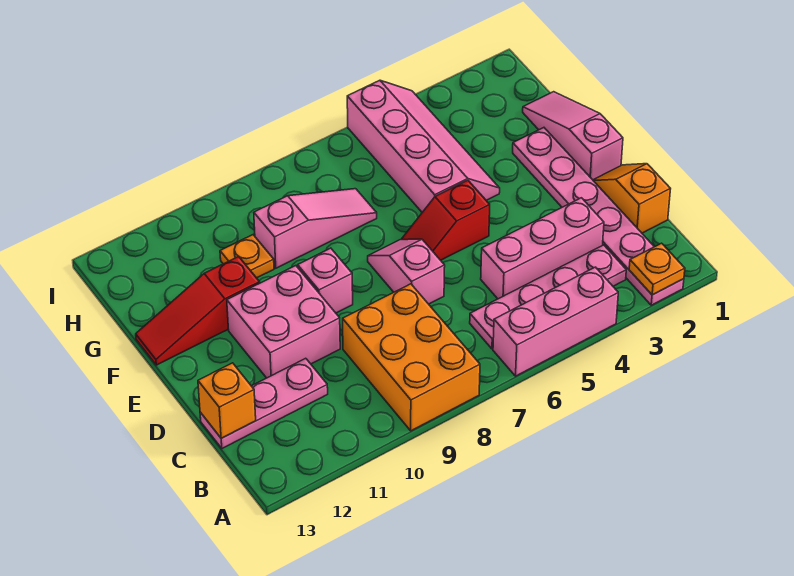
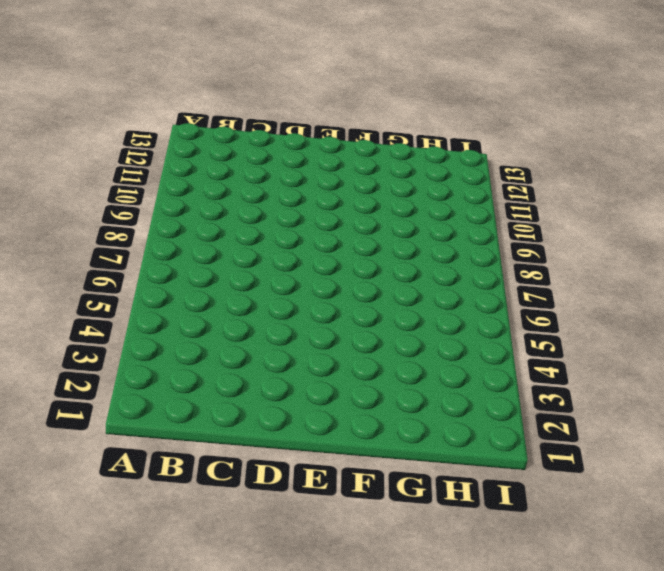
none -> pink plate A2:F2 level 1
none -> pink brick A4:A6 level 1
none -> orange brick A8:C9 level 1

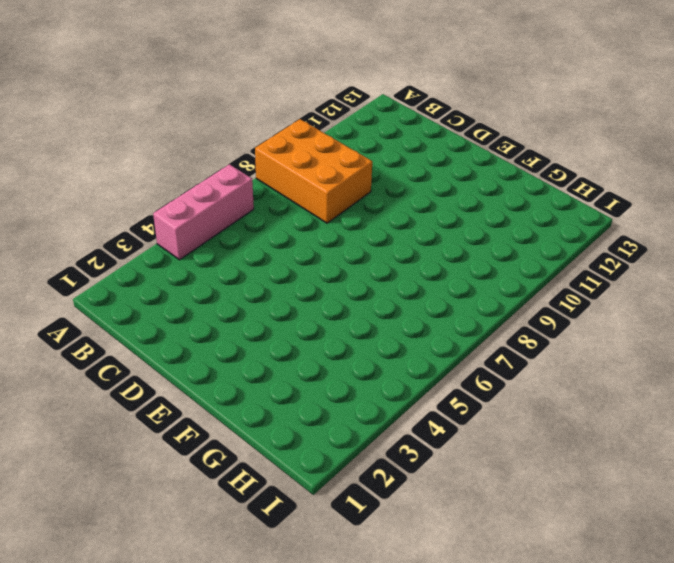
none -> pink plate A2:F2 level 1
none -> pink plate B3:B6 level 1
none -> orange slope C1:D1 level 1 top C

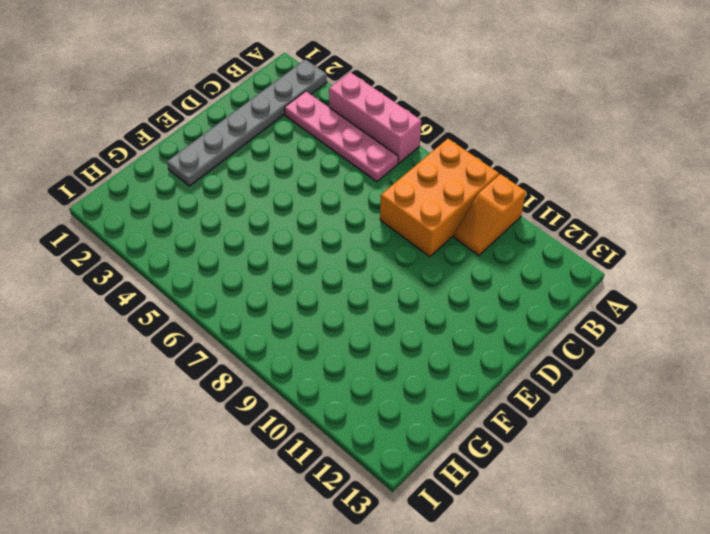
grey plate A2:F2 level 1 -> pink plate A2:F2 level 1
orange slope A10:B10 level 1 top A -> orange slope C1:D1 level 1 top C
none -> pink brick C3:C5 level 1
none -> pink plate C11:C13 level 1
none -> pink slope D7:E7 level 1 top D

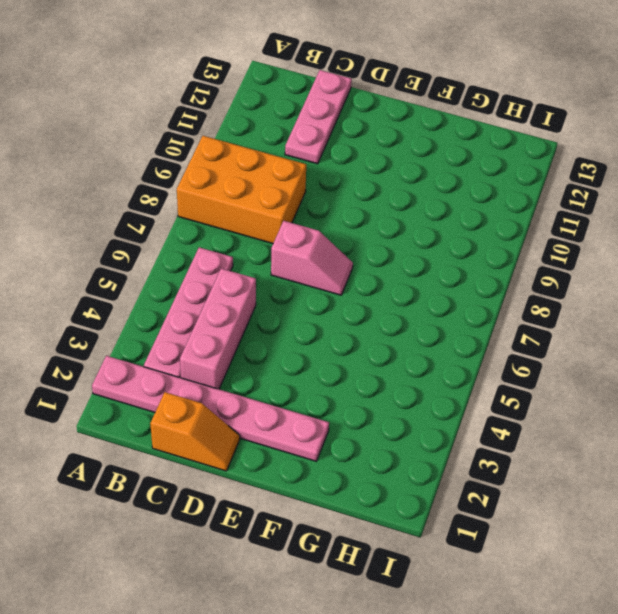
none -> pink brick A4:A6 level 1
none -> pink brick D10:E11 level 1
none -> pink slope E1:G1 level 1 top E

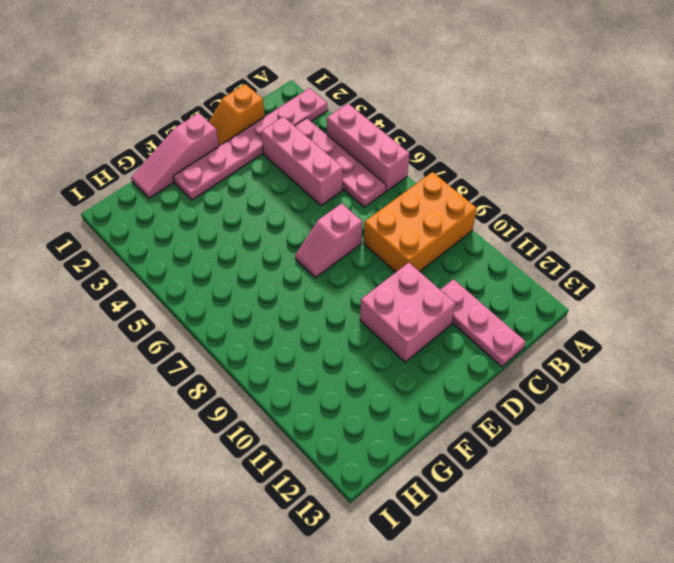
none -> red slope E5:E6 level 1 top 5
none -> pink brick E9 level 1
none -> pink slope F4:I5 level 1 top 5

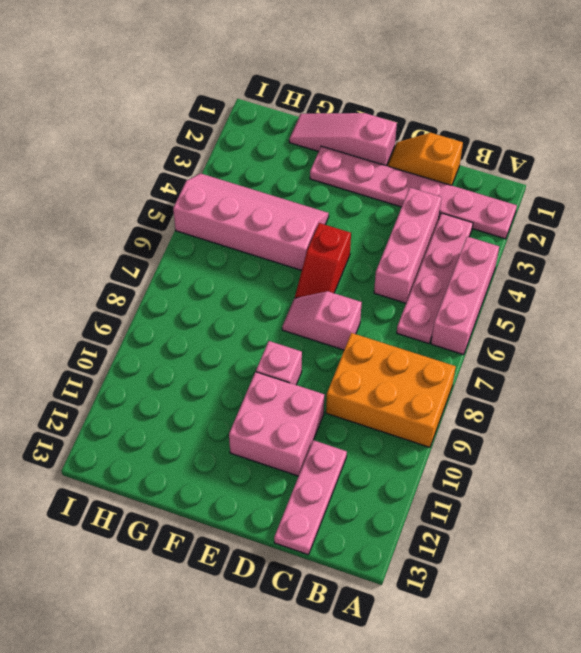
none -> red slope F11:F13 level 1 top 11
none -> pink slope G7:G9 level 1 top 9
none -> orange plate G10 level 1

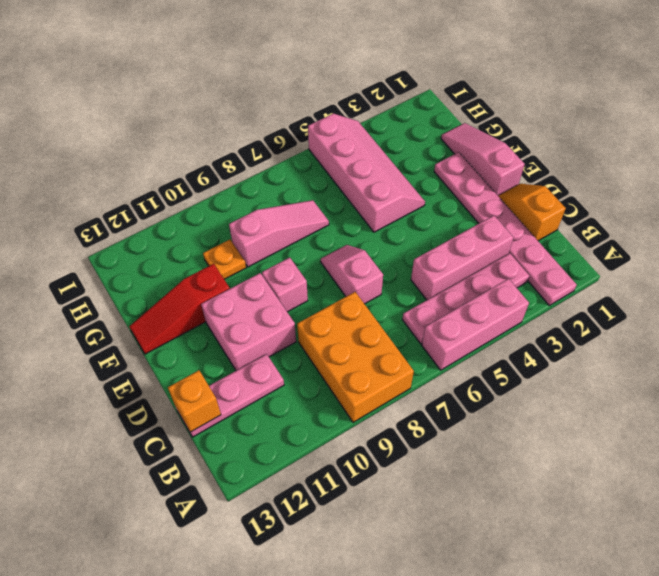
none -> red slope E5:E6 level 1 top 5
none -> orange plate A2 level 2

